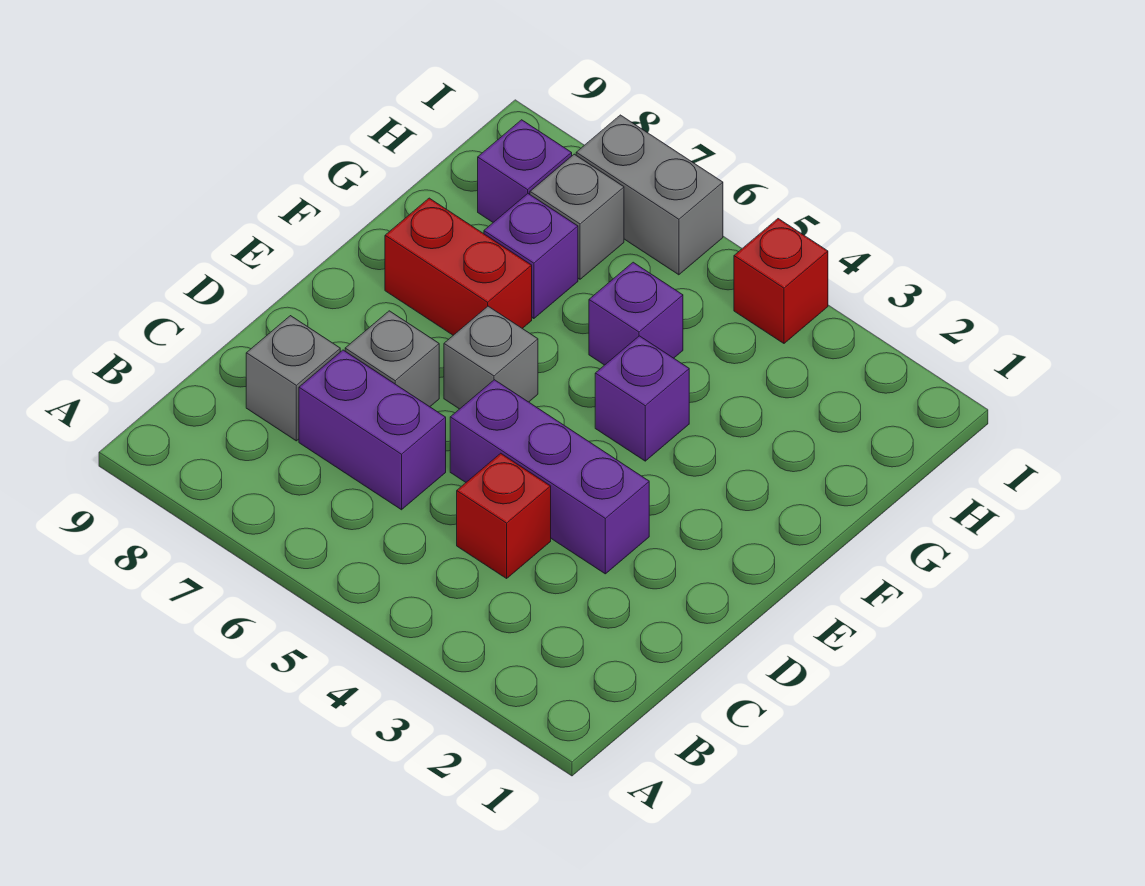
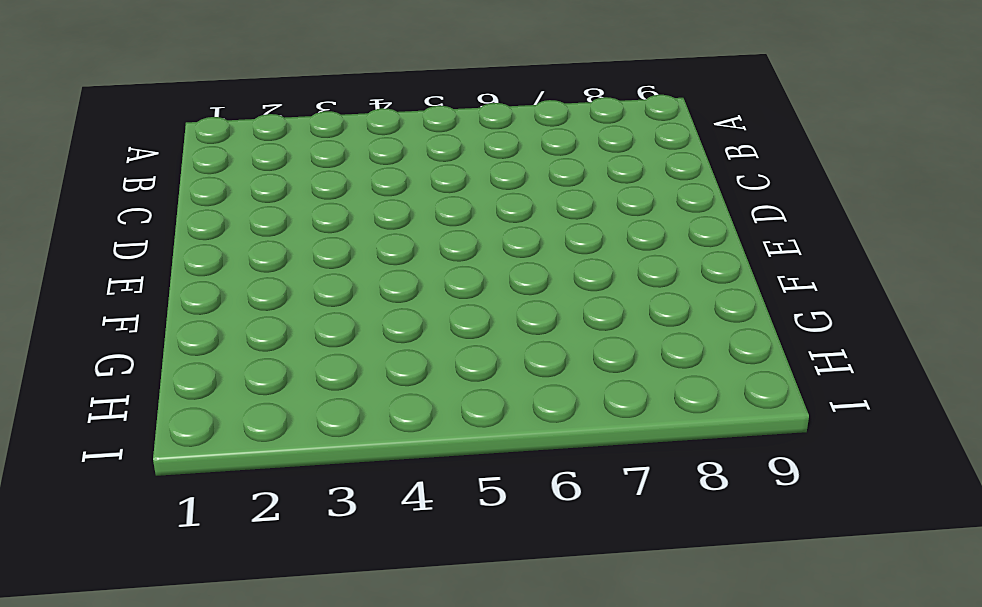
none -> red brick C4 level 1
none -> purple brick C6:C7 level 1
none -> grey brick C8 level 1

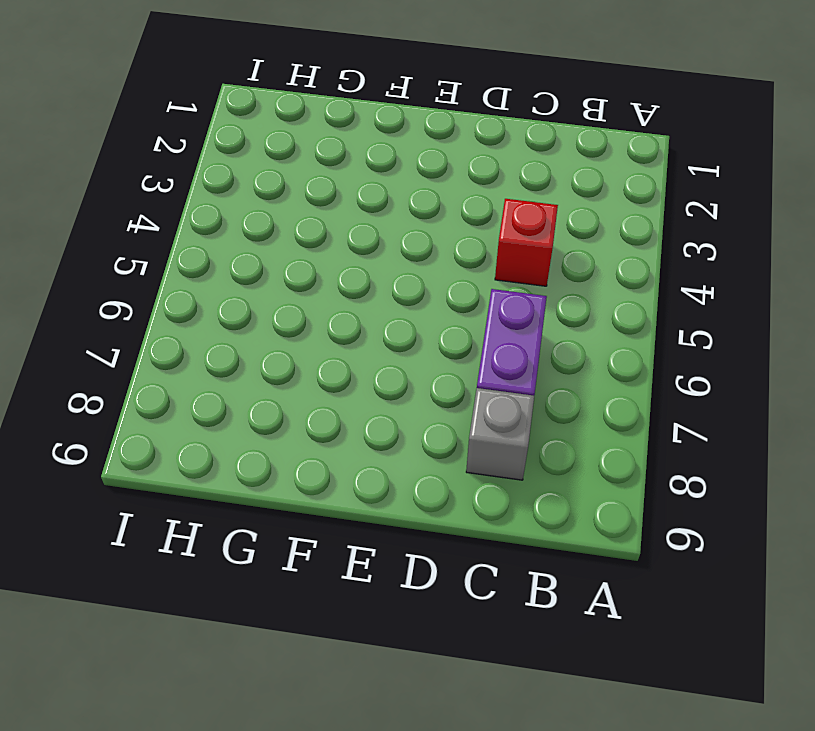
none -> purple brick D3:D5 level 1
none -> grey brick D7 level 1
none -> grey brick E6 level 1

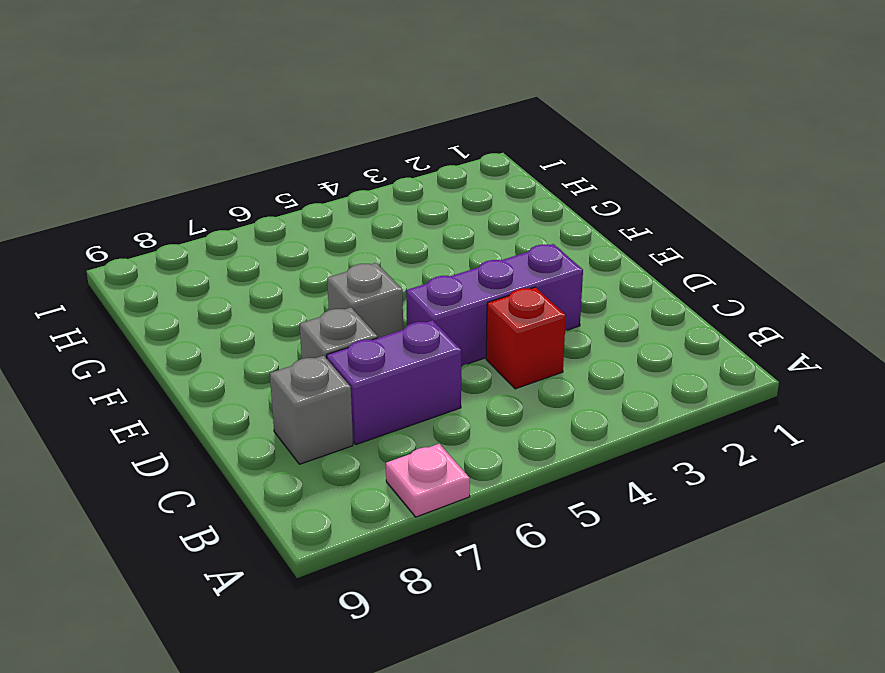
pink plate A7 level 1 -> none
none -> purple brick F4 level 1
none -> red brick F7:F8 level 1
none -> purple brick G5 level 1

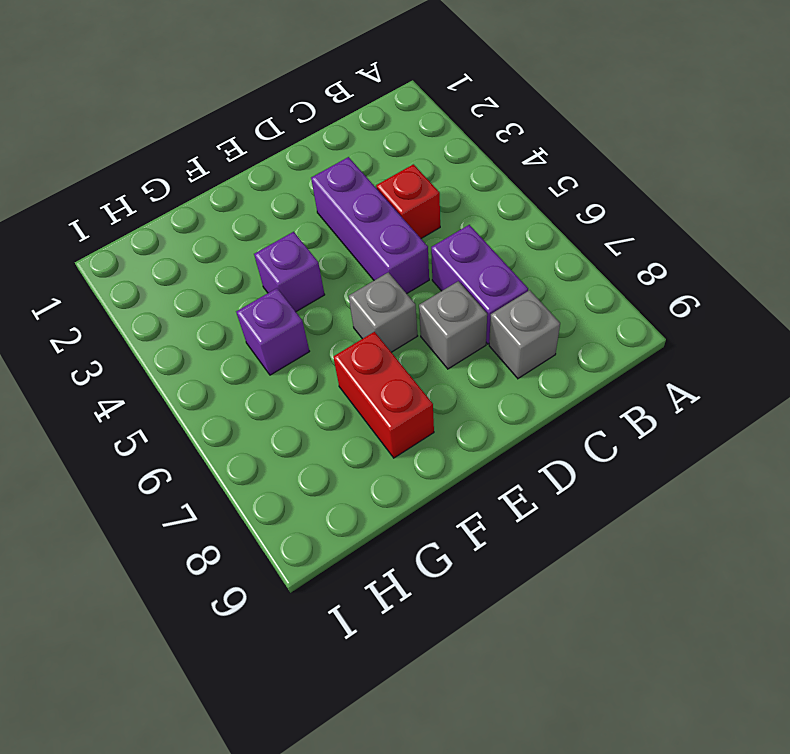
none -> purple brick G7 level 1
none -> grey brick H7 level 1
none -> purple brick H8 level 1

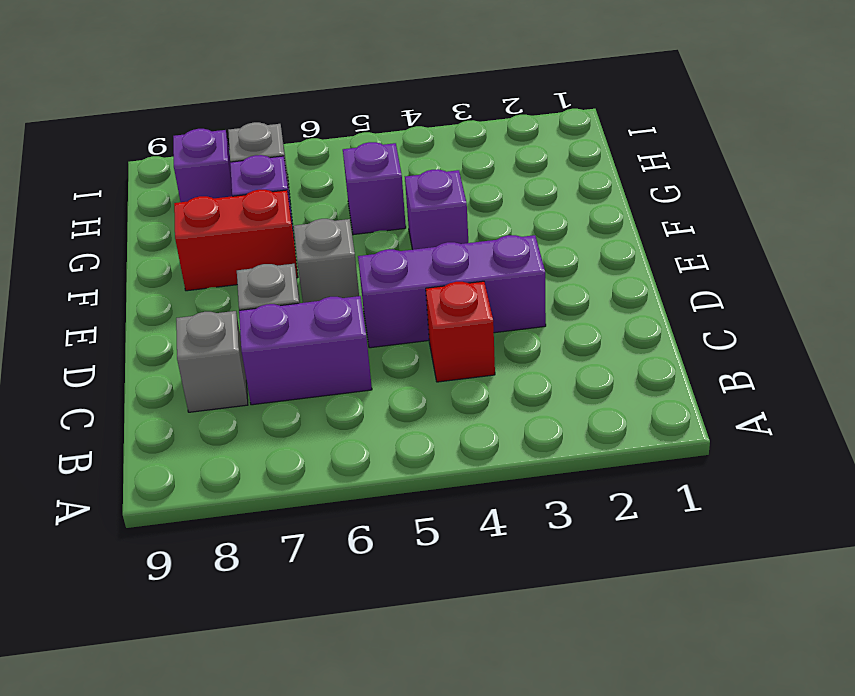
none -> red brick I4 level 1
none -> grey brick I6:I7 level 1

